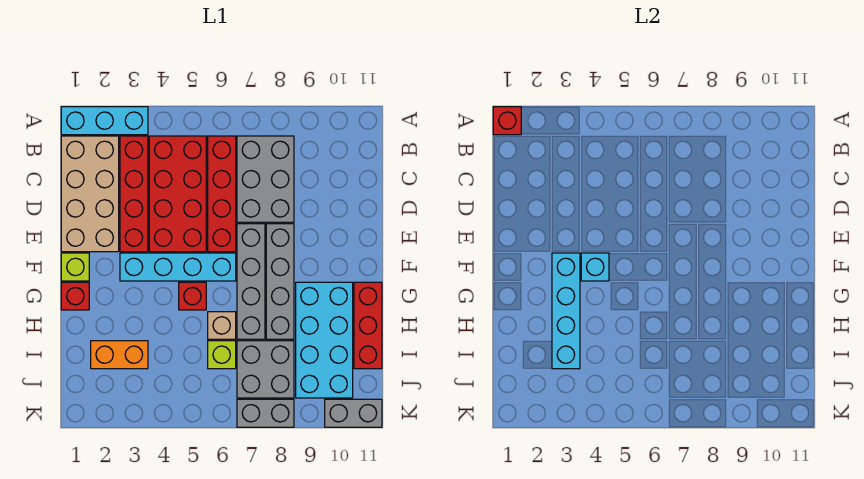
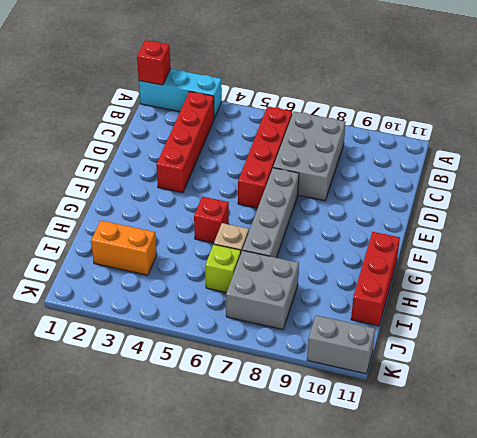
none -> tan brick B1:E2 level 1
none -> red brick B4:E5 level 1
none -> grey brick E8:H8 level 1

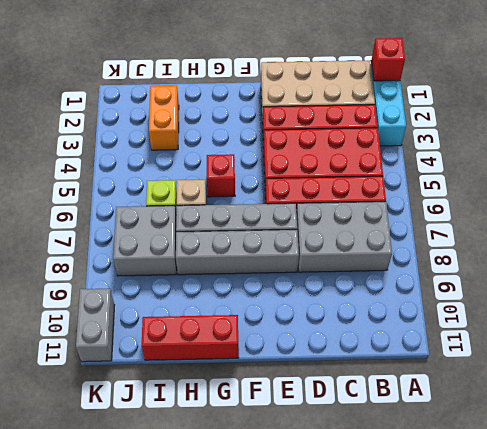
none -> lime brick F1 level 1
none -> cyan brick F3:F6 level 1
none -> red brick G1 level 1

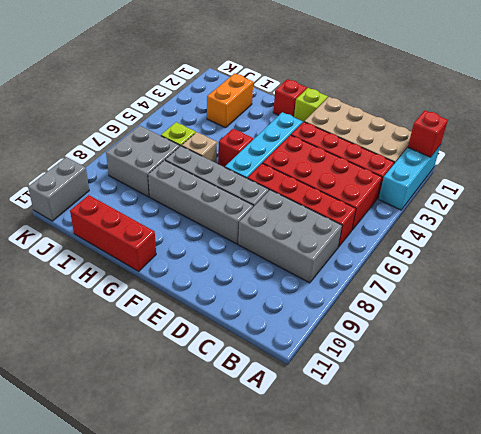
none -> cyan brick G9:J10 level 1
none -> grey brick K7:K8 level 1
none -> cyan brick F3:I3 level 2

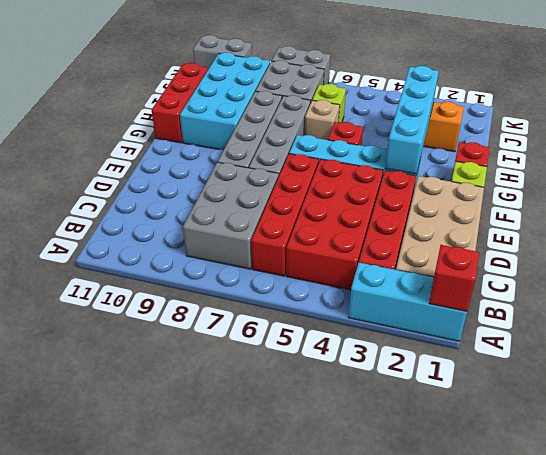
none -> cyan brick F4 level 2

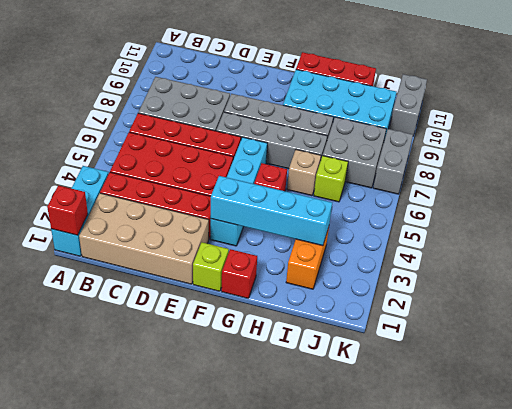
none -> cyan brick F4 level 2

